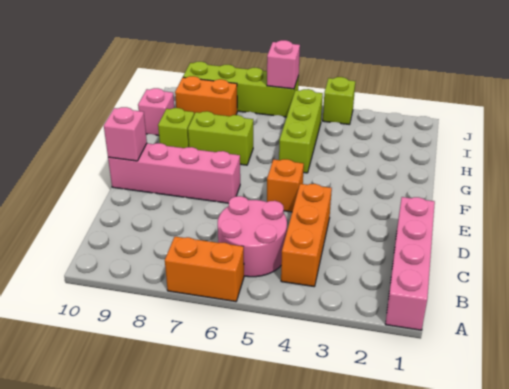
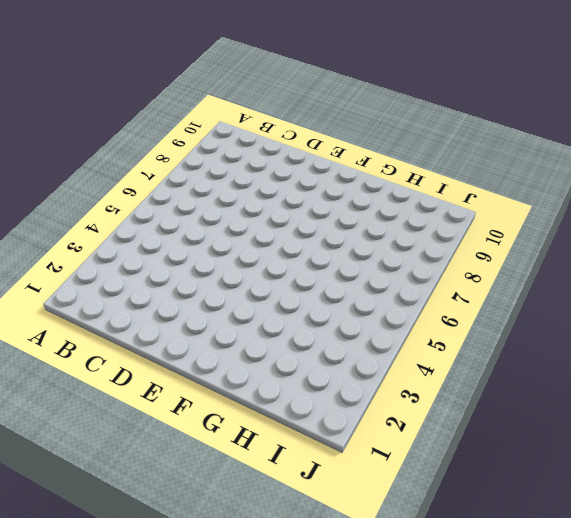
none -> pink brick A1:D1 level 1
none -> orange brick A6:A7 level 1
none -> orange brick B4:D4 level 1

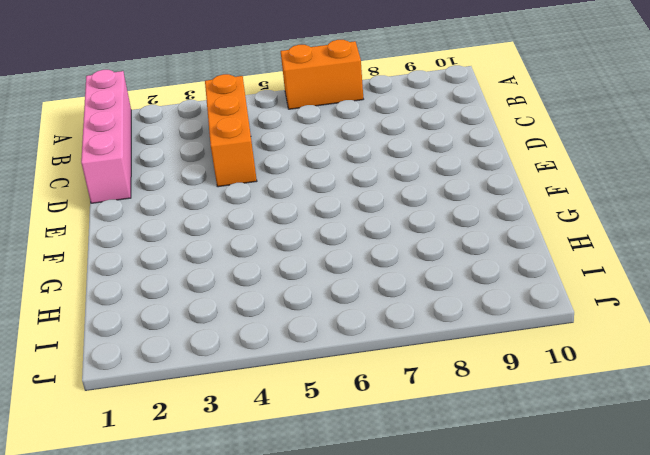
none -> pink round brick B5:C6 level 1
none -> orange brick E5 level 1
none -> pink brick E7:E10 level 1

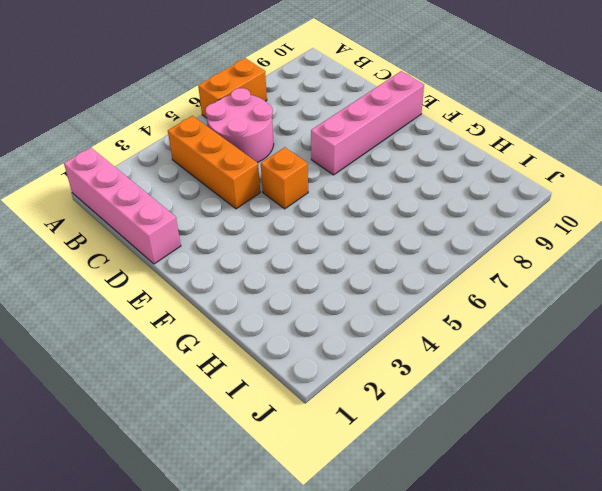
none -> lime brick G5:I5 level 1
none -> lime brick G7:G8 level 1
none -> lime brick G9 level 1

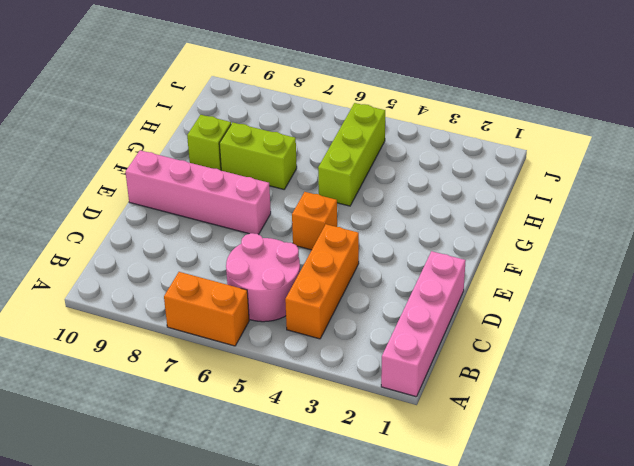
none -> pink brick H10 level 1
none -> orange brick I8:I9 level 1
none -> lime brick J4 level 1

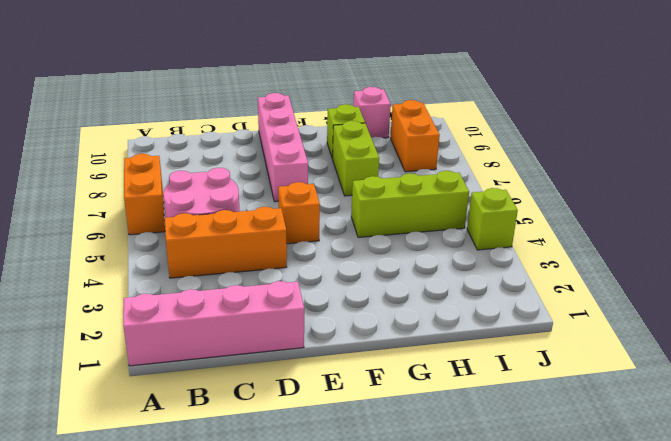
none -> lime brick J6:J9 level 1
none -> pink brick E10 level 2
none -> pink brick J6 level 2

